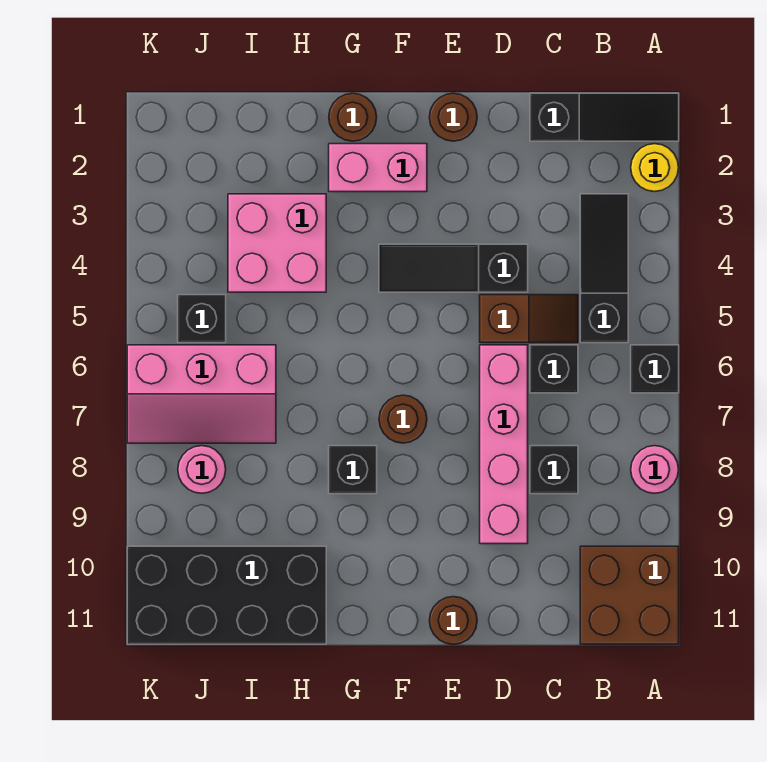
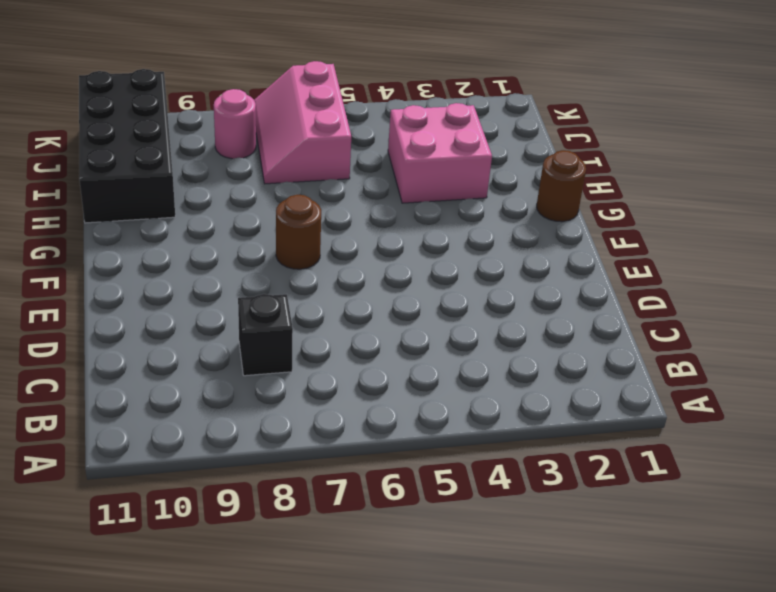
none -> black slope A1:C1 level 1 top C
none -> yellow round brick A2 level 1
none -> black brick A6 level 1

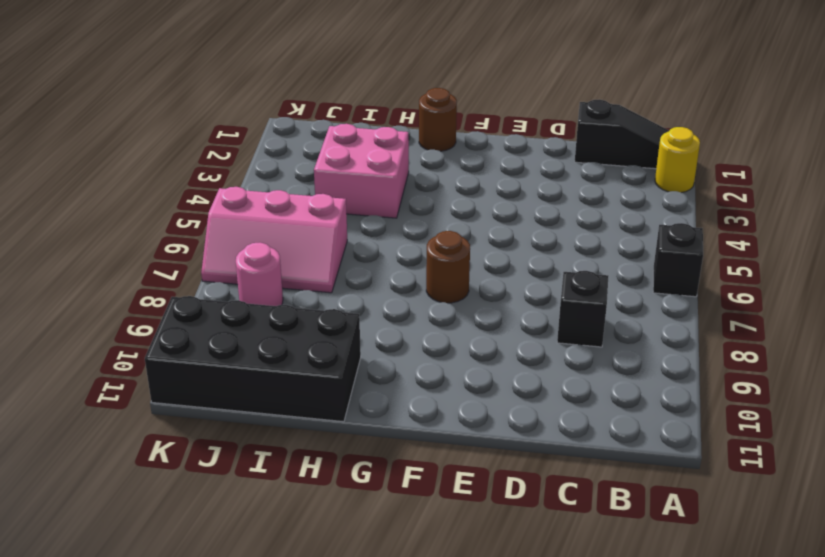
none -> pink round brick A8 level 1
none -> brown brick A10:B11 level 1
none -> black slope B3:B5 level 1 top 5

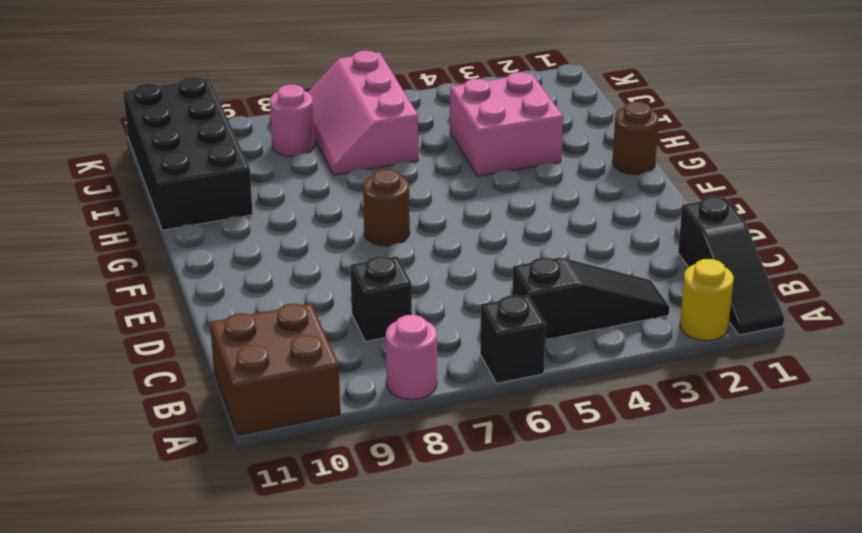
none -> brown slope C5:D5 level 1 top D
none -> black brick C6 level 1
none -> black slope D4:F4 level 1 top D

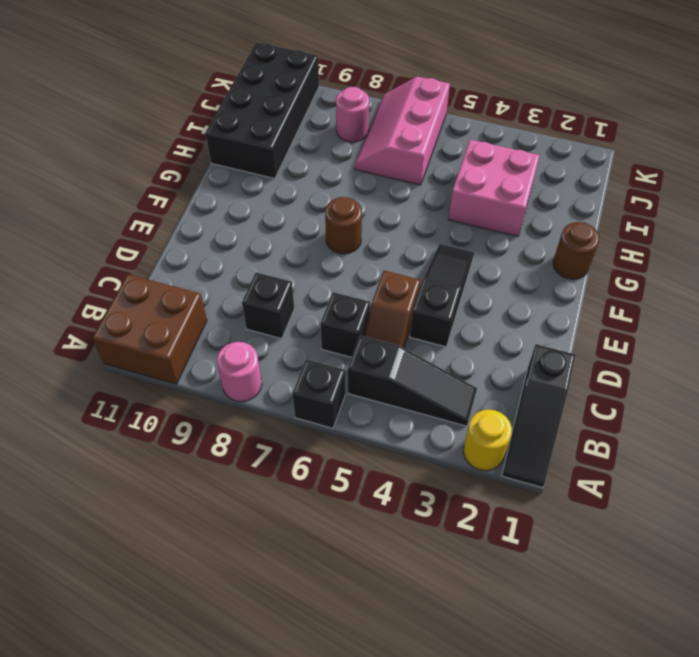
none -> pink brick D6:D9 level 1
none -> brown round brick E1 level 1
none -> brown round brick E11 level 1

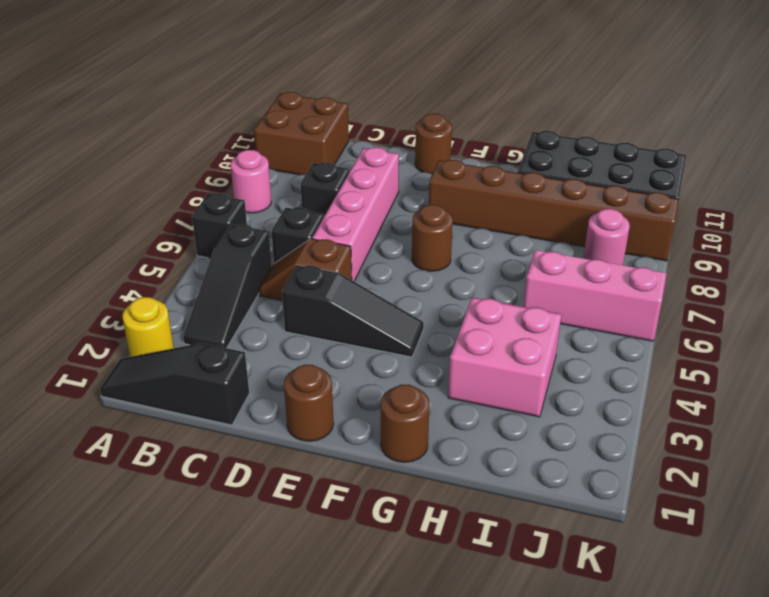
brown brick F9:K9 level 1 -> none
none -> pink brick F2:G2 level 1
none -> black brick G8 level 1
none -> black brick J5 level 1

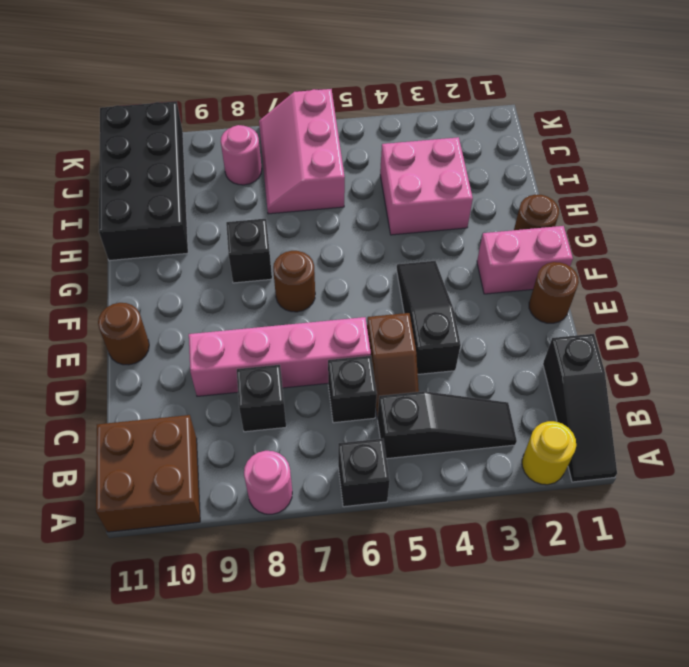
pink brick F1:F2 level 1 -> pink brick F2:G2 level 1
none -> black brick J5 level 1

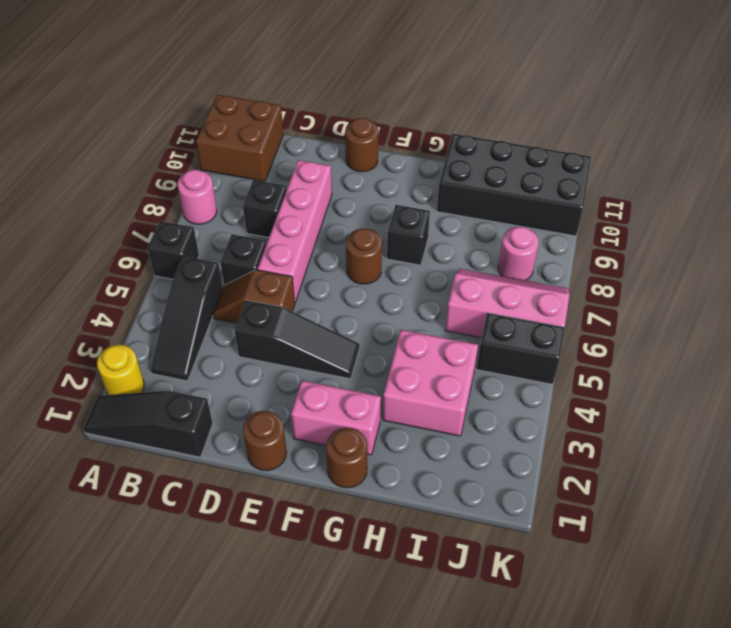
black brick J5:K5 level 1 -> black brick J5 level 1

